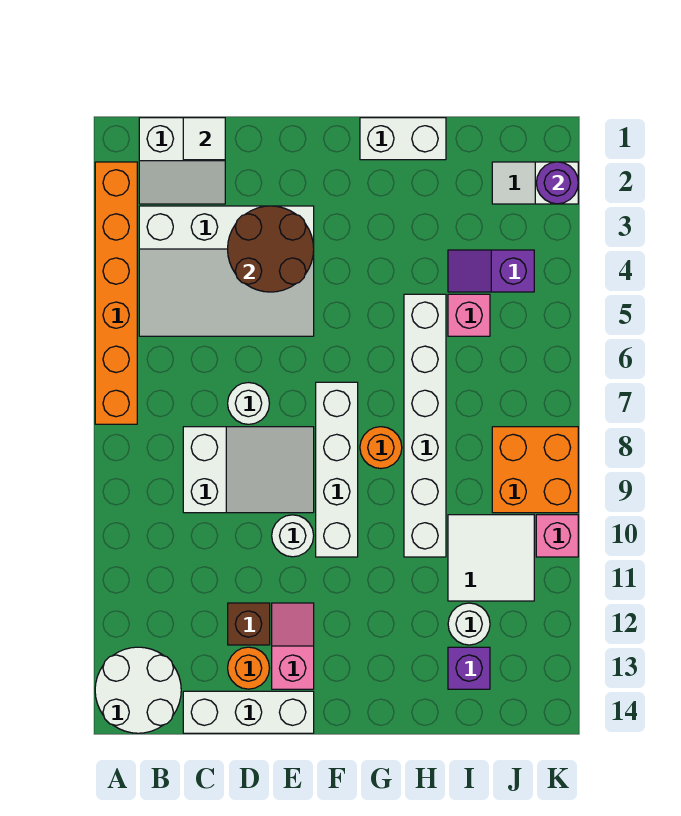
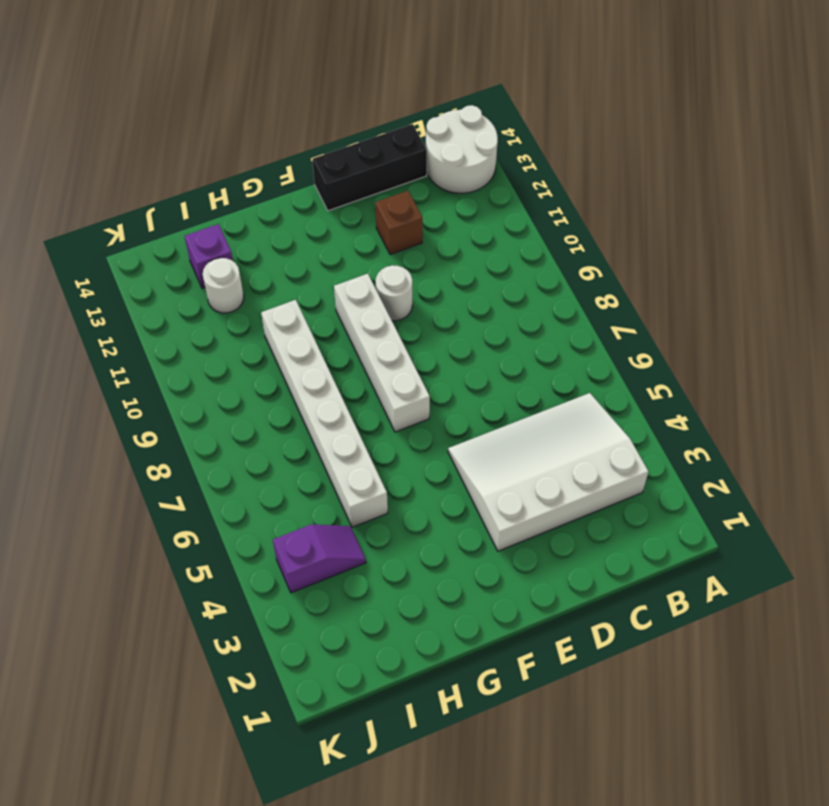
black brick C14:E14 level 1 -> white brick C14:E14 level 1
none -> orange brick A2:A7 level 1
none -> white slope B1:C2 level 1 top 1
none -> white slope C8:E9 level 1 top C

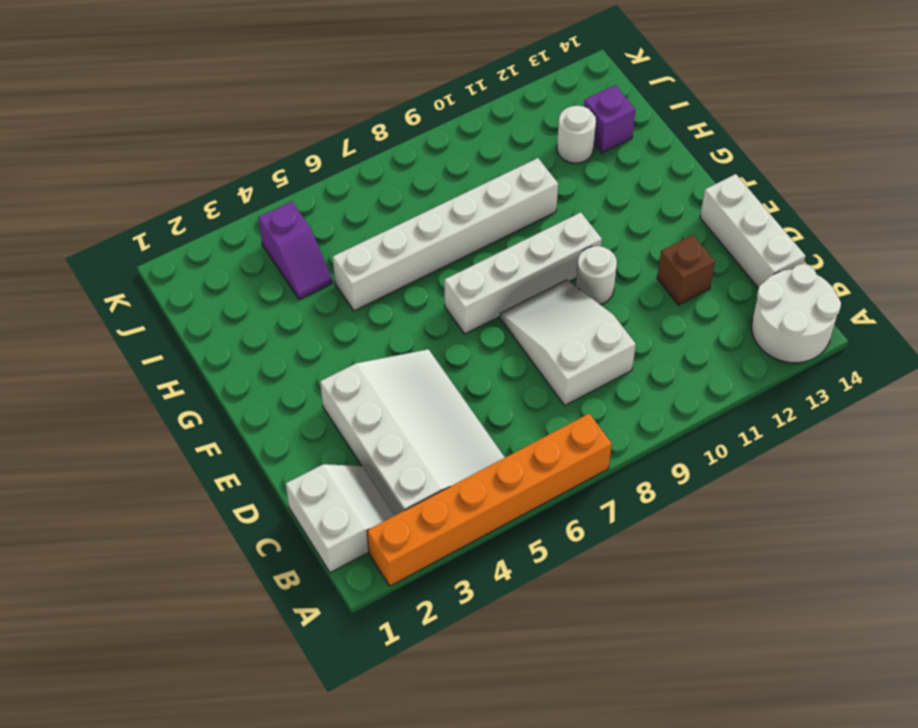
none -> white round brick D7 level 1
none -> orange round brick D13 level 1
none -> pink slope E12:E13 level 1 top 13

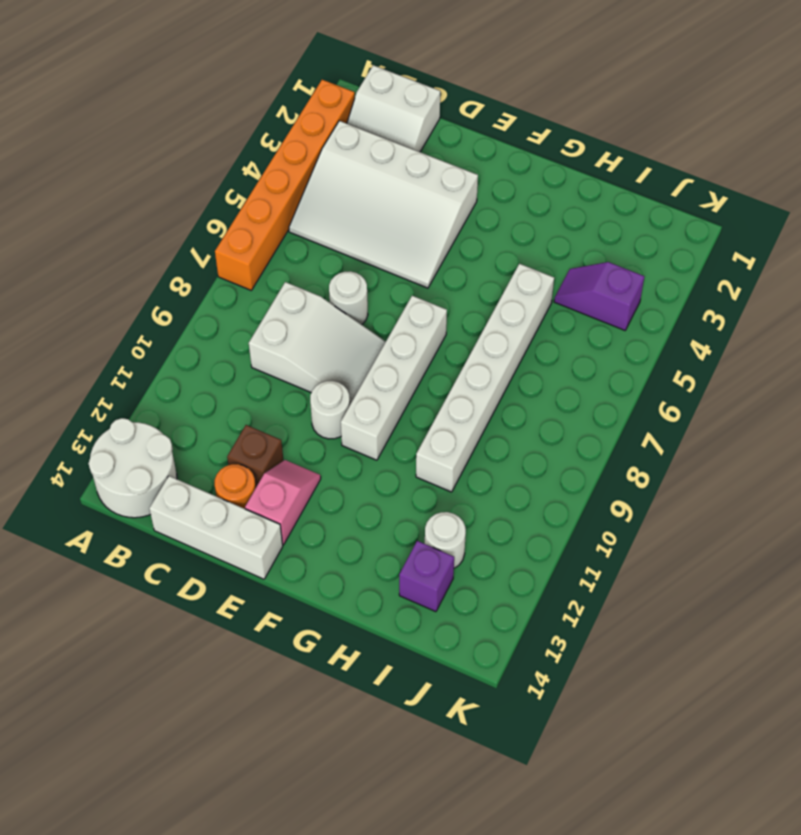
none -> white brick G1:H1 level 1
none -> orange round brick G8 level 1
none -> pink brick I5 level 1

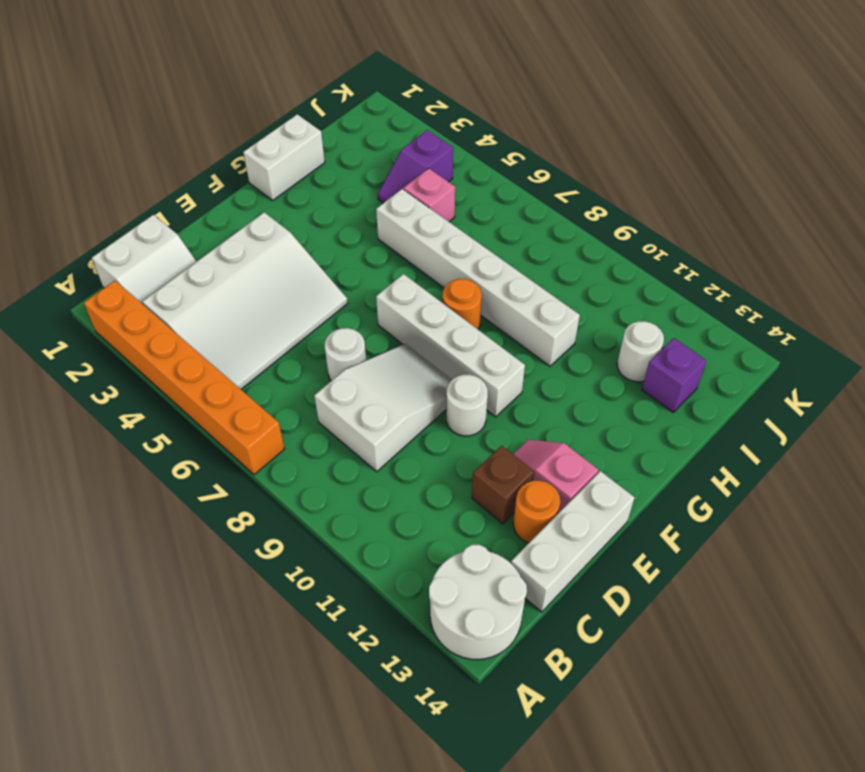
none -> white tile I10:J11 level 1
none -> white slope J2:K2 level 1 top K
none -> orange brick J8:K9 level 1

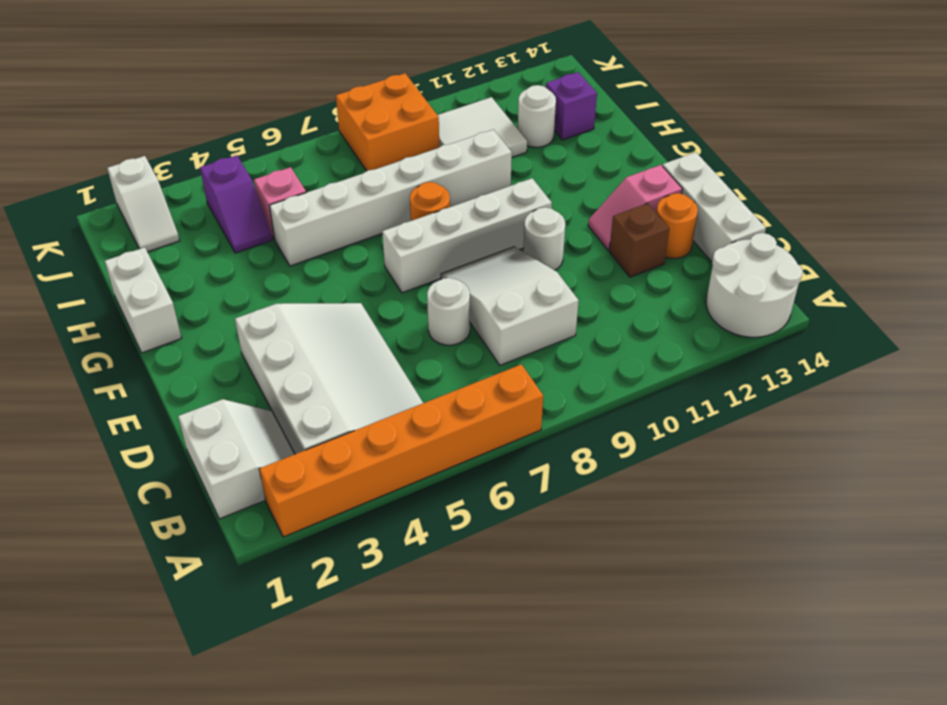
none -> pink brick K10 level 1
none -> white tile C1 level 2
none -> brown round brick D3:E4 level 2

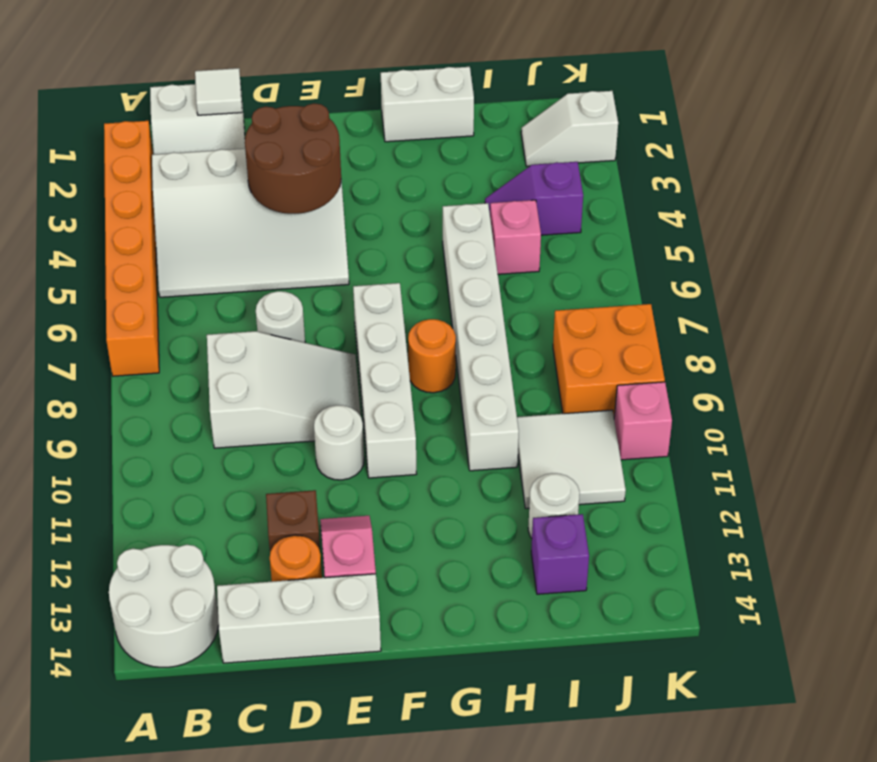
none -> purple round brick K2 level 2

